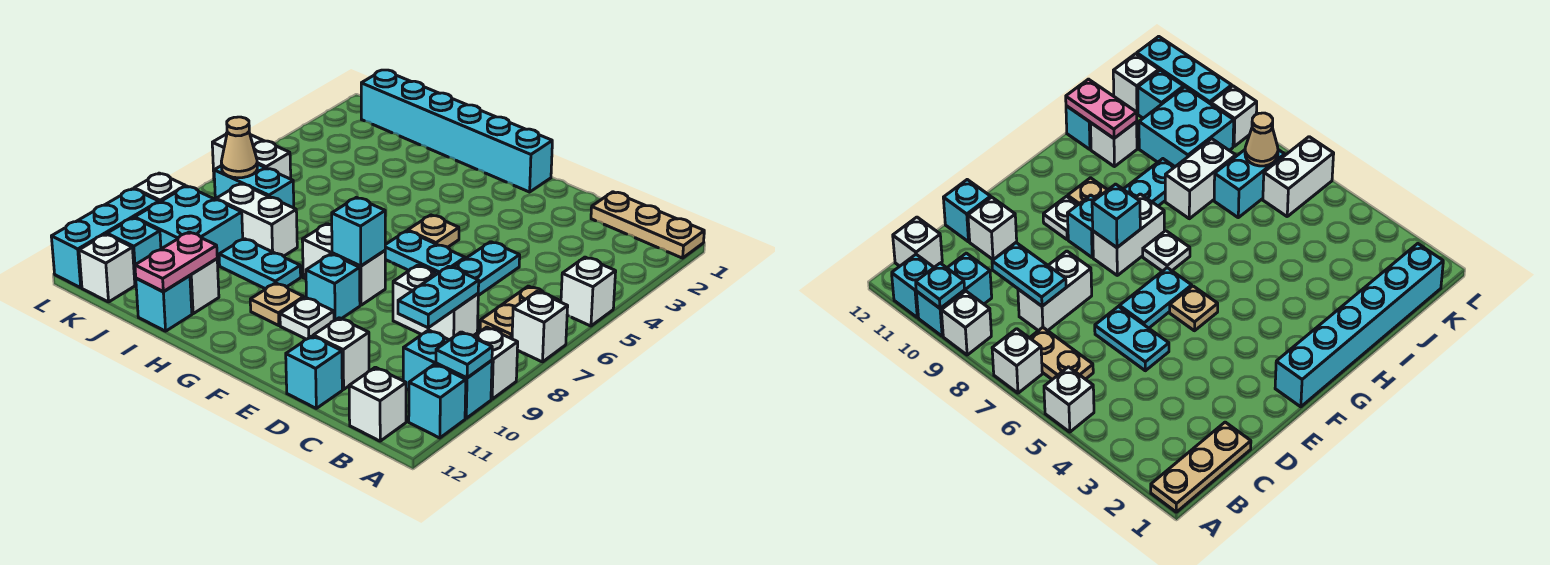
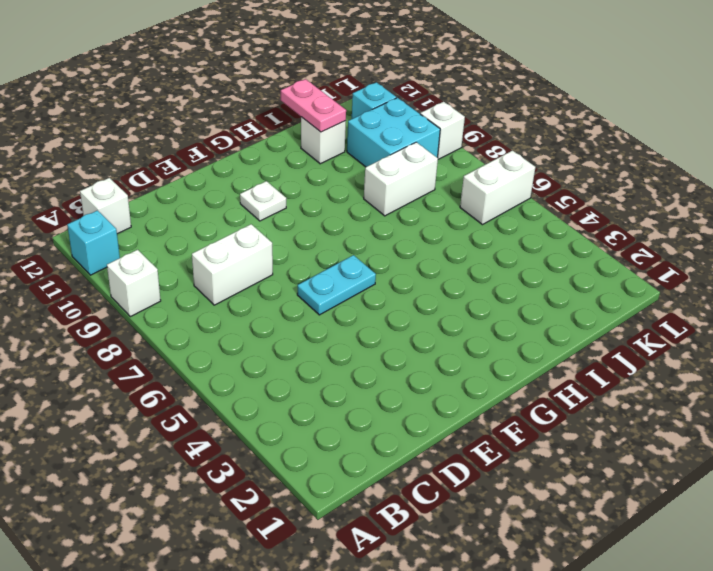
none -> tan plate A1:C1 level 1
none -> white brick A5 level 1
none -> white brick A7 level 1
none -> cyan brick A10:B10 level 1

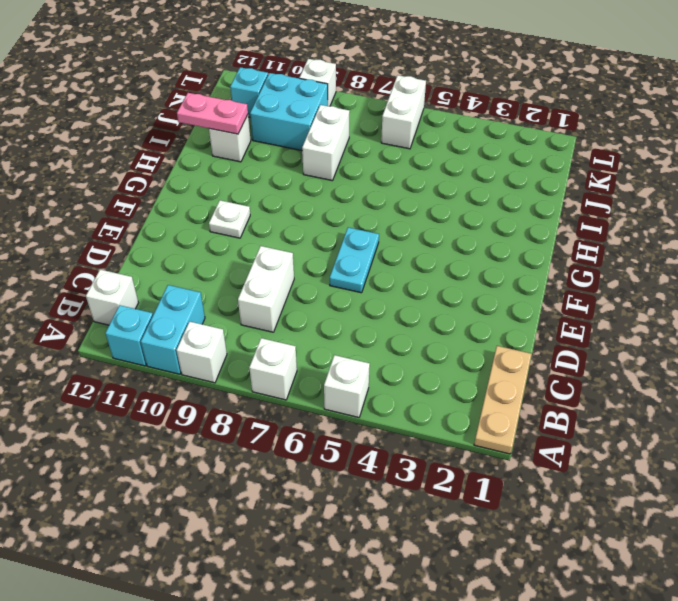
none -> tan plate B6:B7 level 1
none -> cyan plate D5:D6 level 1
none -> white brick D11 level 1
none -> cyan brick D12 level 1

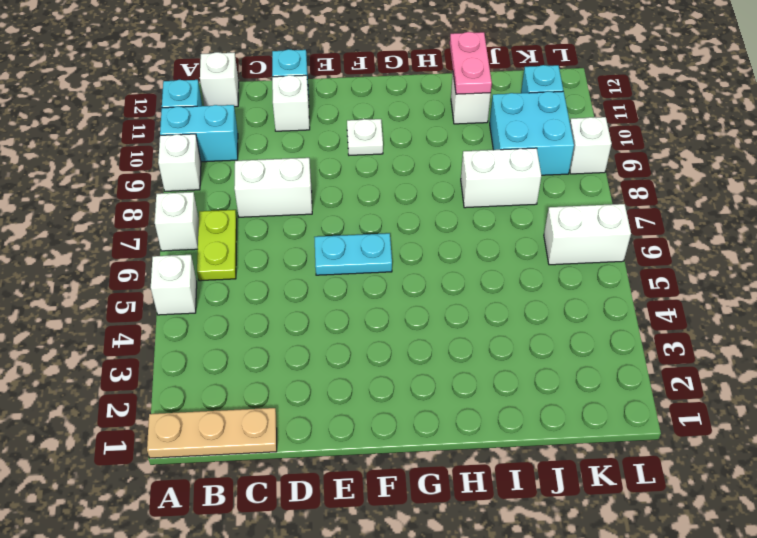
lime plate B6:B7 level 1 -> tan plate B6:B7 level 1
none -> cyan plate D5:D6 level 1
none -> cyan brick F1:K1 level 1
none -> tan plate F5 level 1
none -> white brick F8:G8 level 1

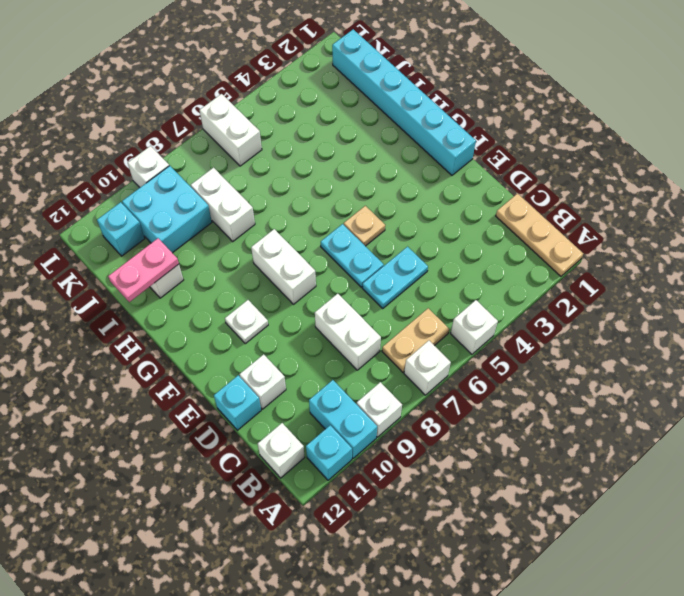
none -> cyan brick F9 level 1
none -> white plate G7 level 1
none -> tan plate G10 level 1
none -> cyan plate H9:I9 level 1

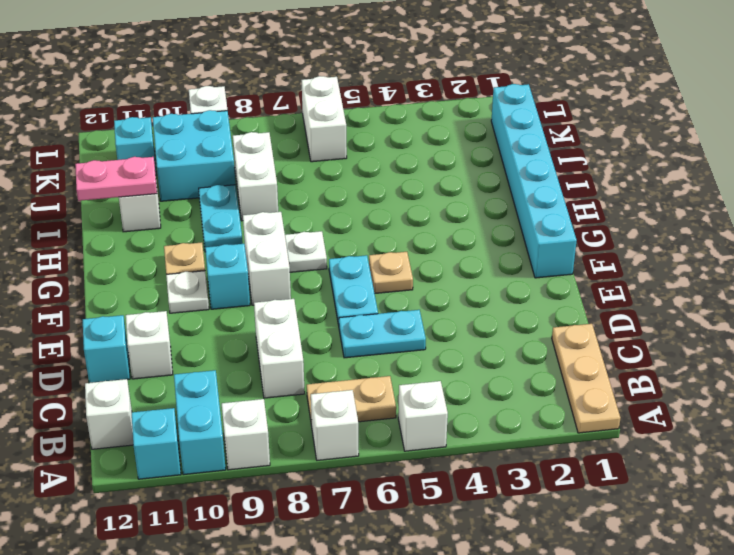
none -> cyan brick I12 level 1
none -> cyan brick J7:K7 level 1
none -> white brick K12 level 1
none -> cyan brick L10:L12 level 1

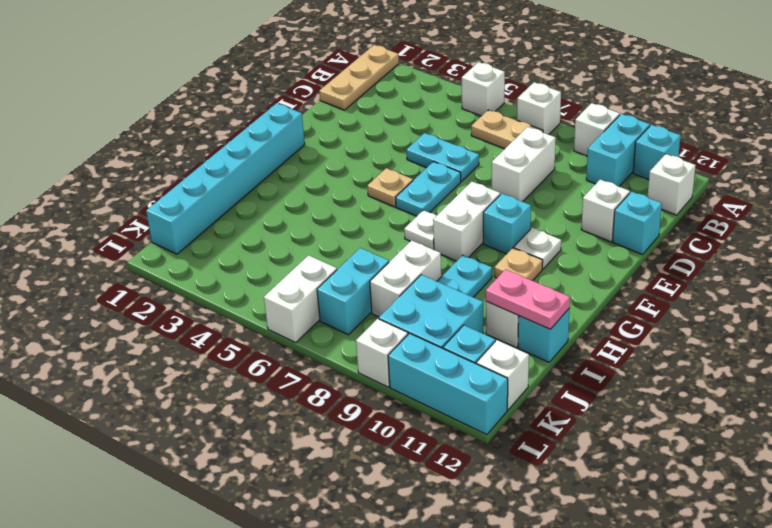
none -> cyan plate A10 level 2
none -> cyan plate C8:C9 level 2
none -> cyan brick F8 level 2
none -> tan cone K7 level 2

